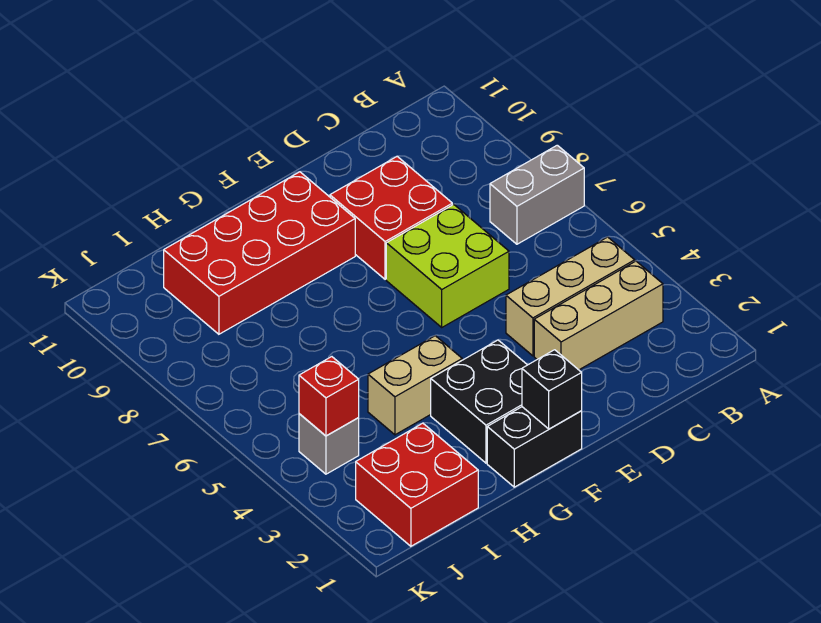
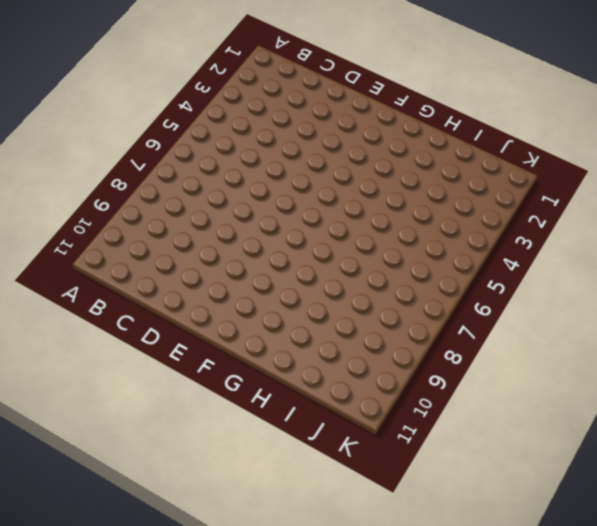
none -> grey brick A7:B7 level 1
none -> tan brick B3:D3 level 1
none -> tan brick B4:D4 level 1

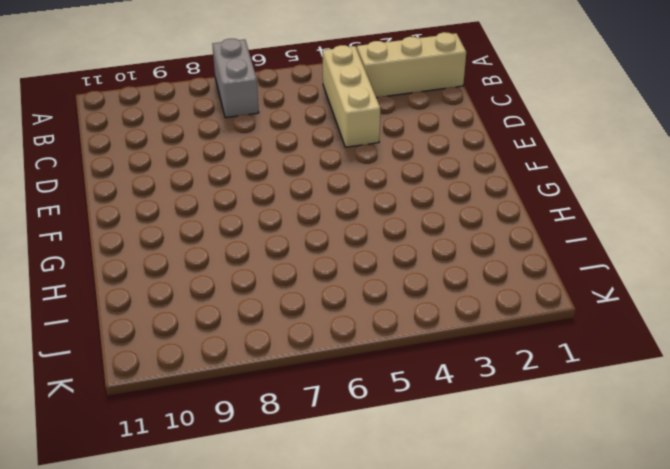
tan brick B1:B3 level 1 -> tan brick B3:D3 level 1
none -> lime brick D6:E7 level 1
none -> red brick D8:E9 level 1
none -> black brick F1:G1 level 1

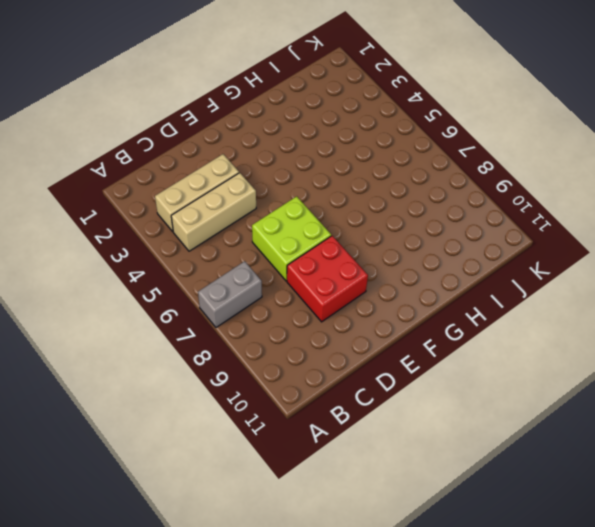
none -> black brick F1:G1 level 1
none -> black brick F2:G3 level 1
none -> red brick F9:I10 level 1

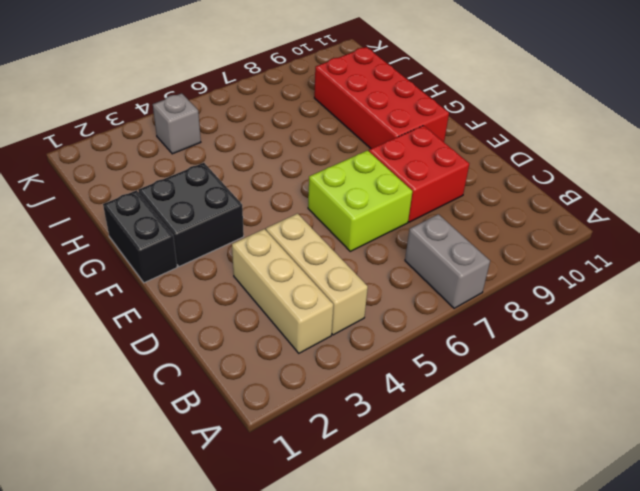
none -> tan brick G4:H4 level 1
none -> red brick I1:J2 level 1
none -> black brick F1 level 2

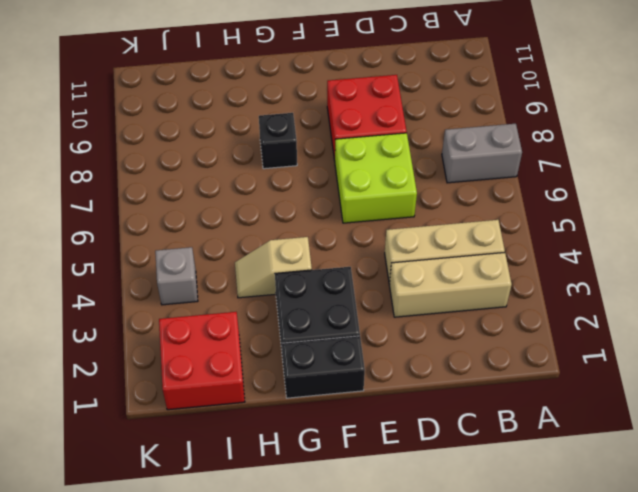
tan slope G4:H4 level 1 top G -> tan brick G4:H4 level 1
black brick G8 level 1 -> black brick F1 level 2
none -> red brick F9:I10 level 1
none -> red brick J4 level 2

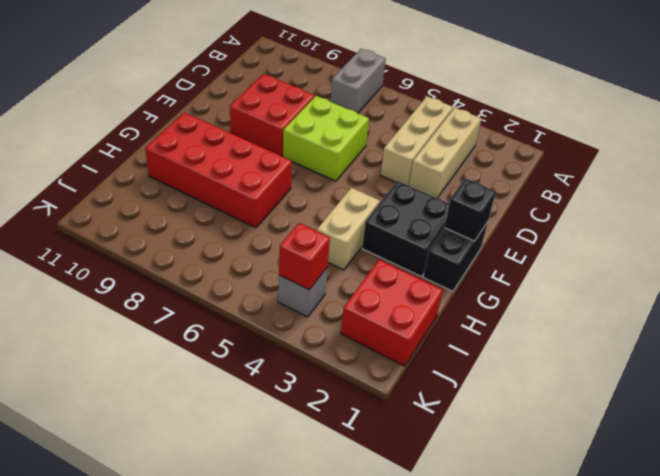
red brick G7:H10 level 1 -> red brick F9:I10 level 1

